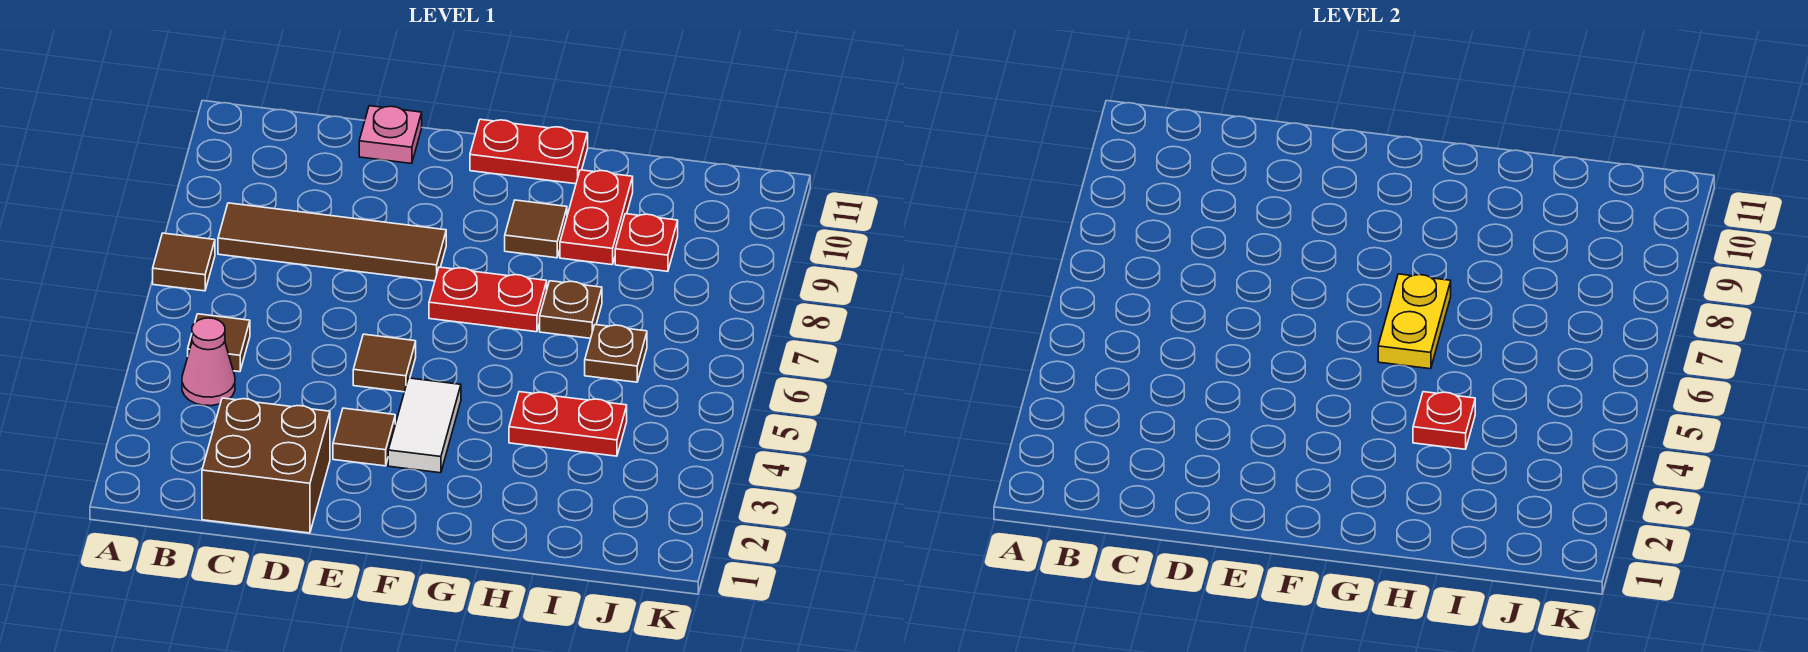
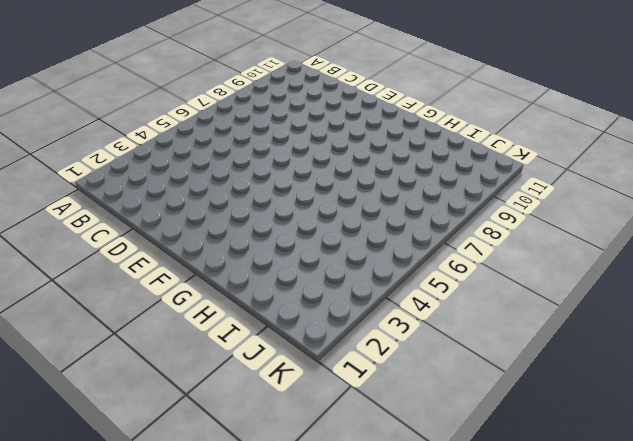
none -> brown tile A7 level 1
none -> pink cone B4 level 1
none -> brown tile B5 level 1

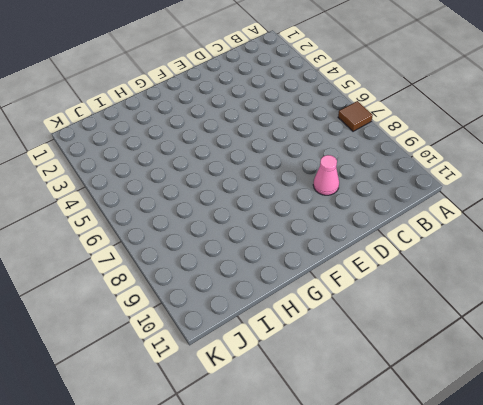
pink cone D9 level 1 -> pink cone B4 level 1
none -> brown tile B5 level 1
none -> brown tile B8:E8 level 1
none -> brown brick C1:D2 level 1

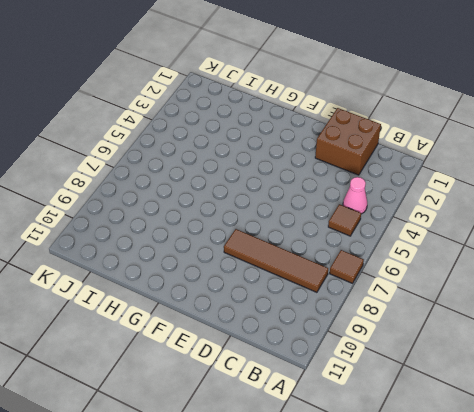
none -> pink plate D11 level 1
none -> brown tile E3 level 1
none -> brown tile E5 level 1

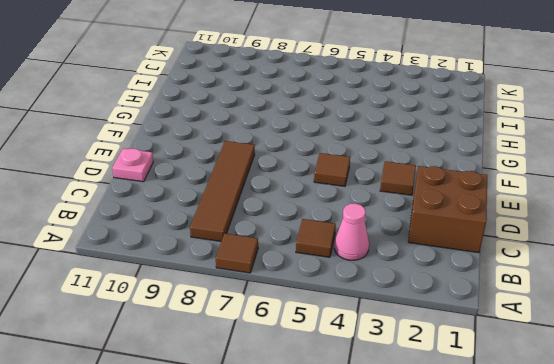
none -> white tile F3:F4 level 1
none -> red plate F7:G7 level 1
none -> red plate F11:G11 level 1

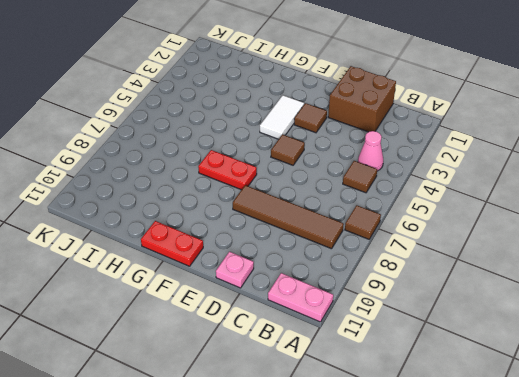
pink plate A11:B11 level 1 -> none
none -> brown tile G9 level 1
none -> red plate H4:I4 level 1
none -> brown plate H7 level 1

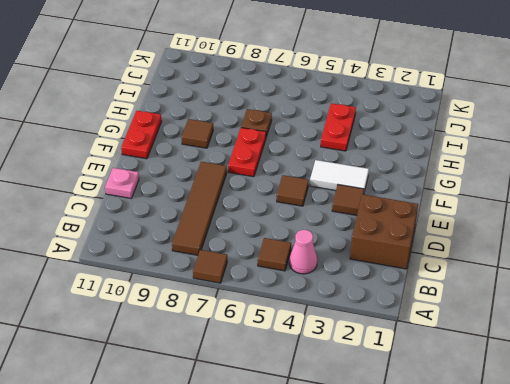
none -> red plate H9:H10 level 1
none -> brown plate I6 level 1
none -> red plate I9 level 1

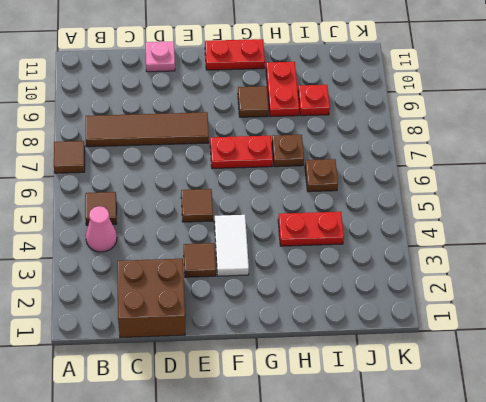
none -> yellow plate G6:G7 level 2
none -> red plate H4 level 2

